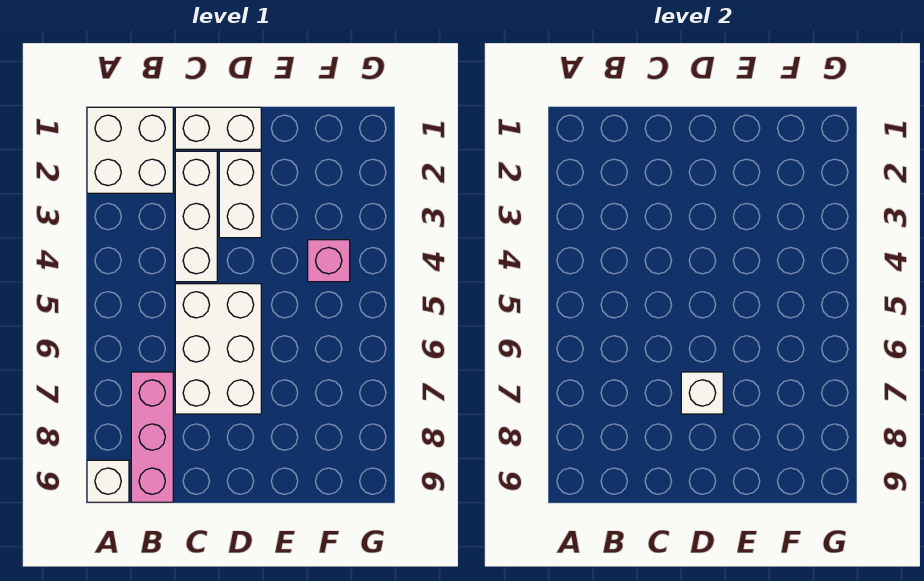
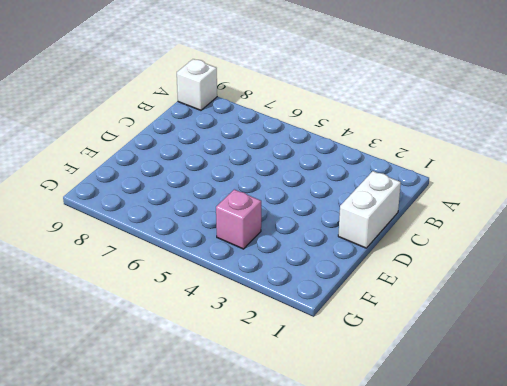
none -> white brick A1:B2 level 1
none -> pink brick B7:B9 level 1

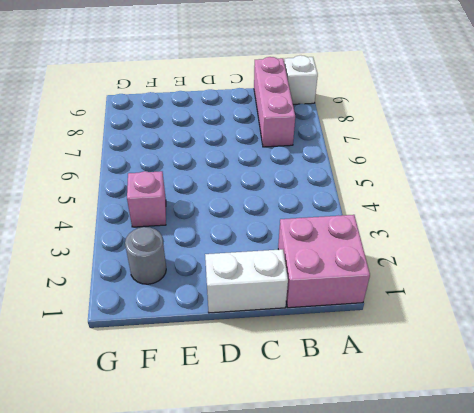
pink brick A1:B2 level 1 -> white brick A1:B2 level 1
grey round brick F2 level 1 -> none
none -> white brick C2:C4 level 1
none -> white brick C5:D7 level 1

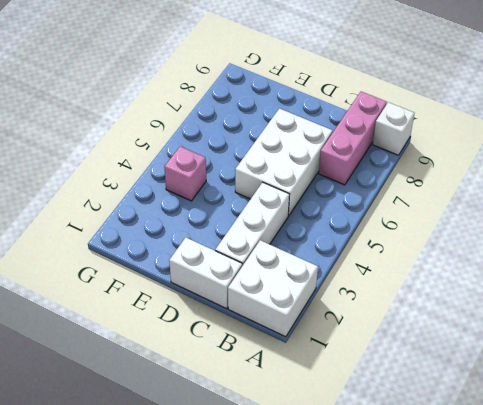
none -> white brick D2:D3 level 1
none -> white brick D7 level 2

